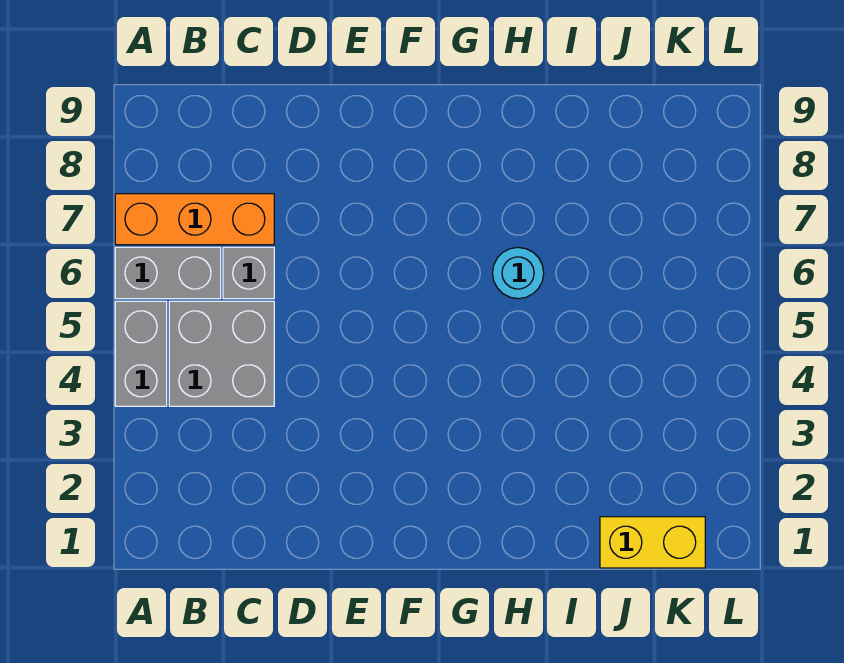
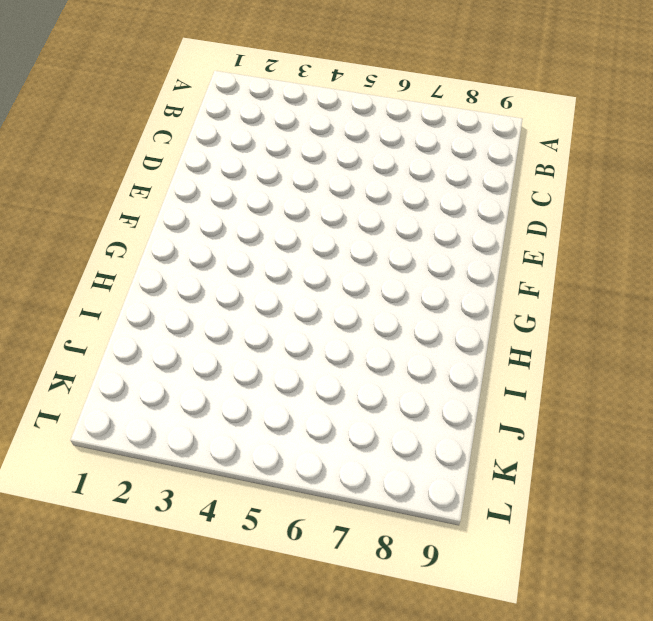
none -> grey brick A4:A5 level 1
none -> grey brick A6:B6 level 1

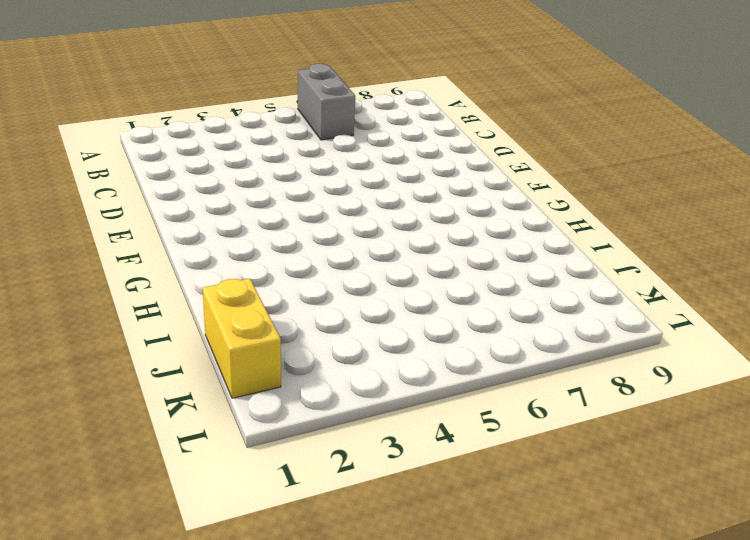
none -> grey brick A4:A5 level 1
none -> orange brick A7:C7 level 1

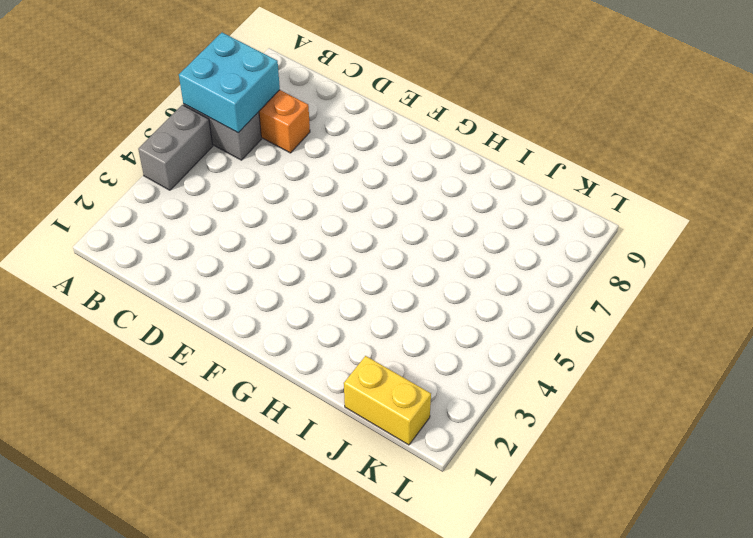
cyan brick A6:B7 level 2 -> none
none -> grey brick B4:C5 level 1
none -> grey brick C6 level 1

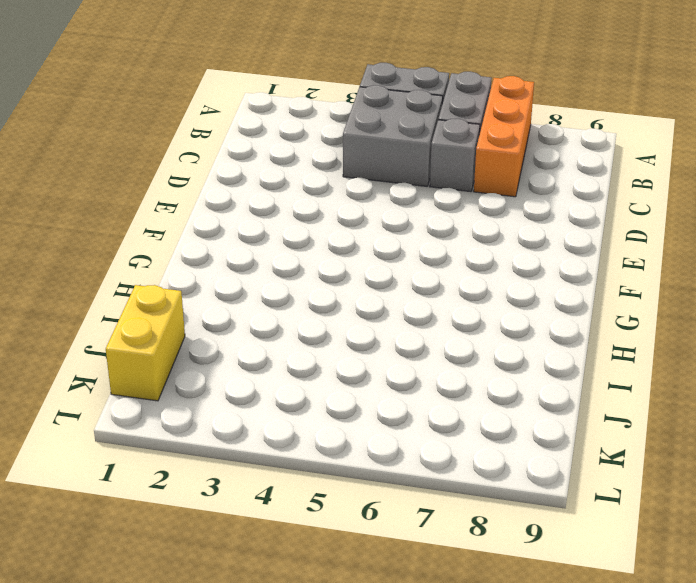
none -> cyan round brick H6 level 1

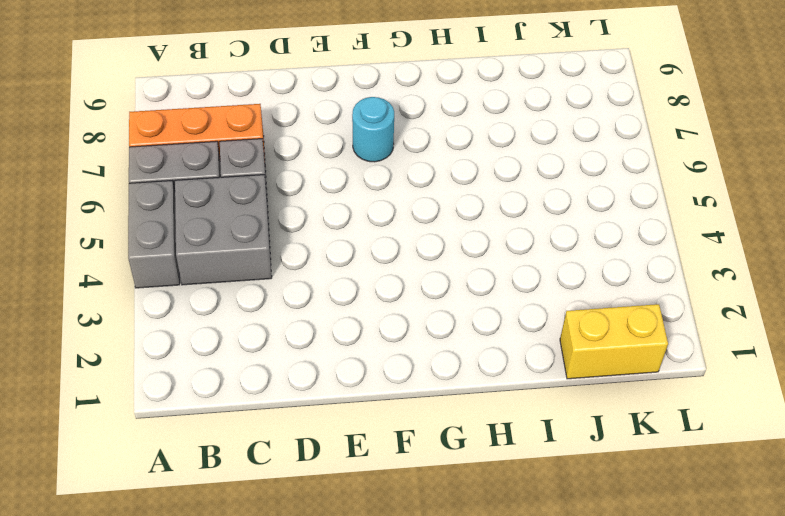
cyan round brick F7 level 1 -> cyan round brick H6 level 1

